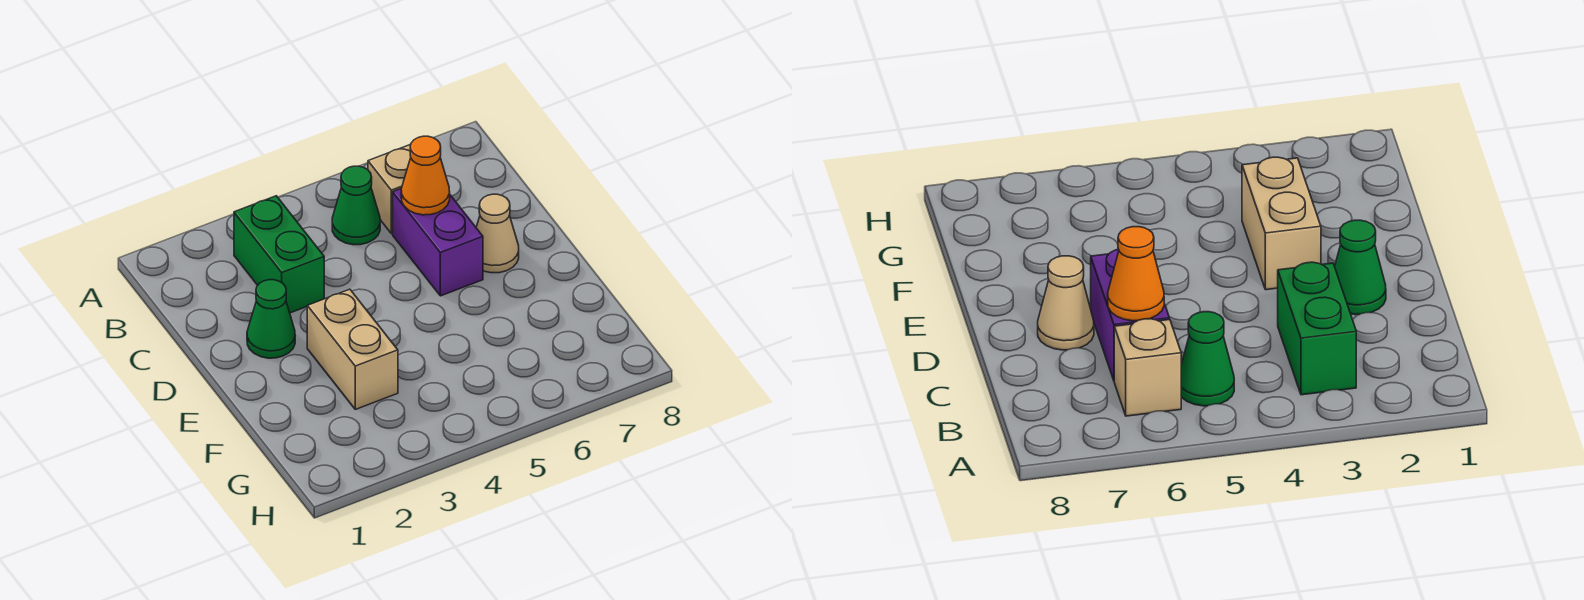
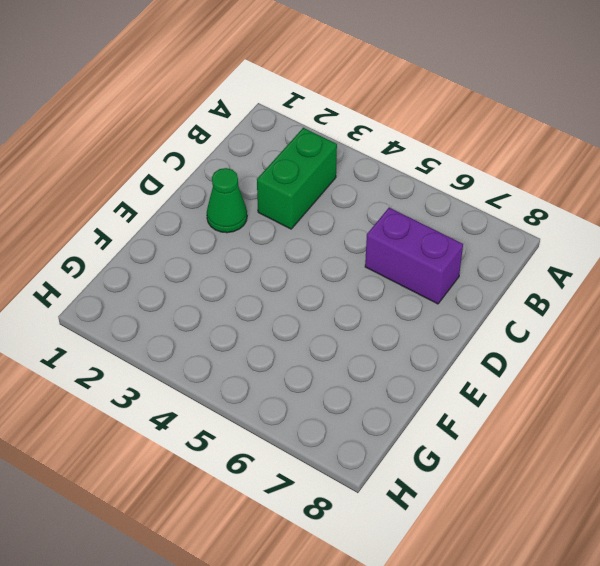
purple brick C6:C7 level 1 -> purple brick C6:D6 level 1
none -> green cone B5 level 1
none -> tan brick B6 level 1

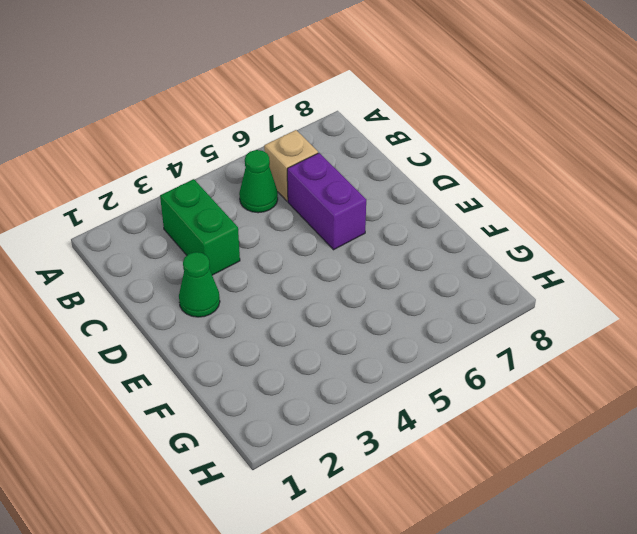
none -> tan cone D7 level 1
none -> tan brick E3:F3 level 1

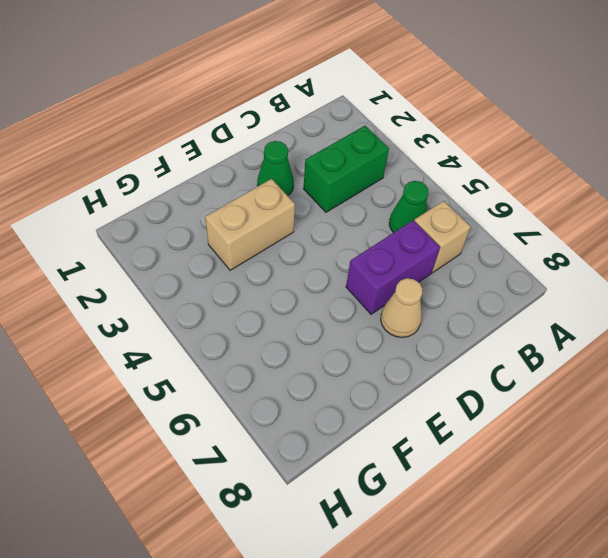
none -> orange cone C6 level 2

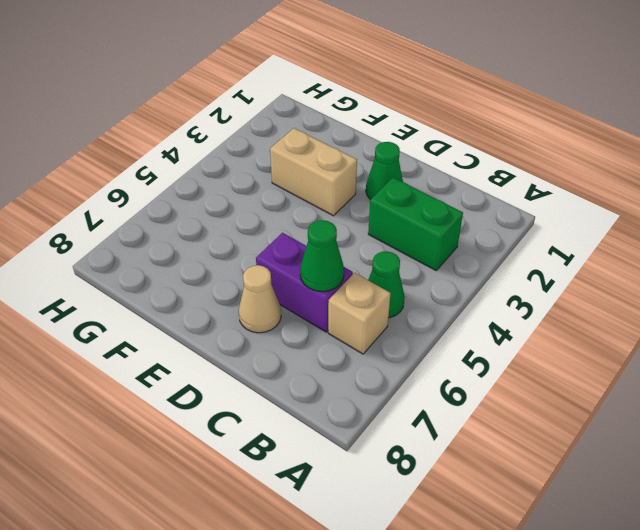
green cone C6 level 2 -> orange cone C6 level 2

